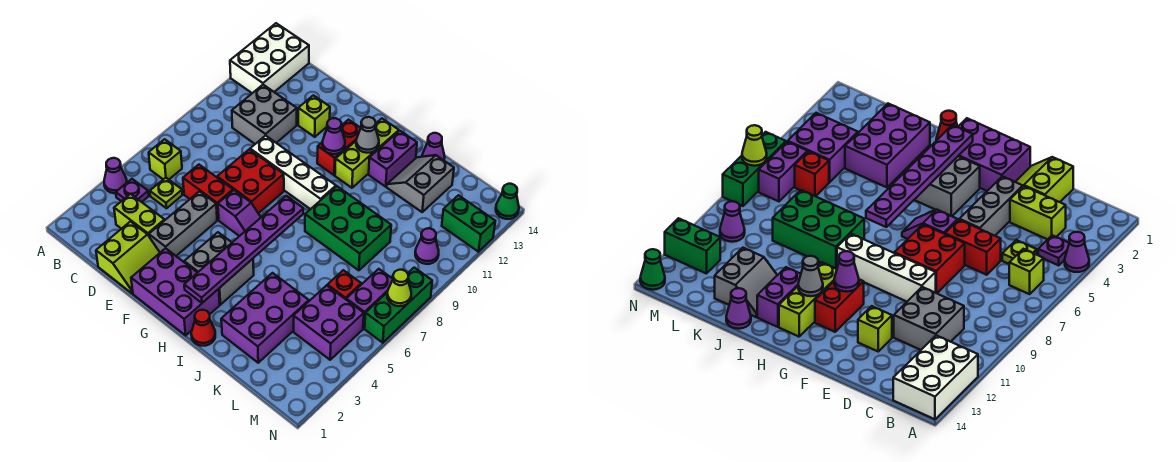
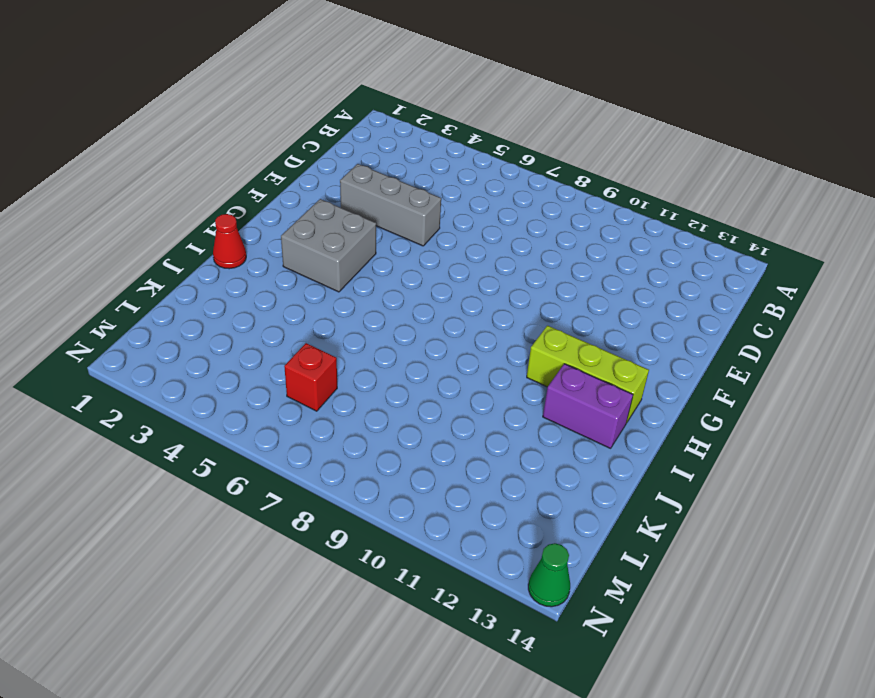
none -> purple cone A4 level 1
none -> white brick A12:B14 level 1
none -> purple plate B4 level 1
none -> lime brick B6 level 1

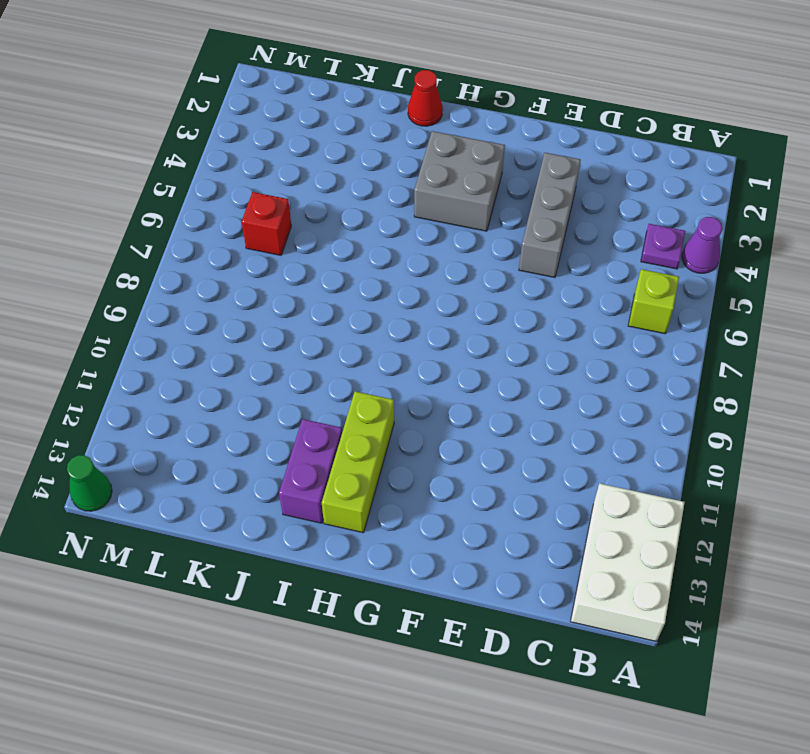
none -> lime brick C3:D3 level 1
none -> lime plate C5 level 1
none -> grey brick C10:D11 level 1
none -> lime slope D1:E2 level 1 top D

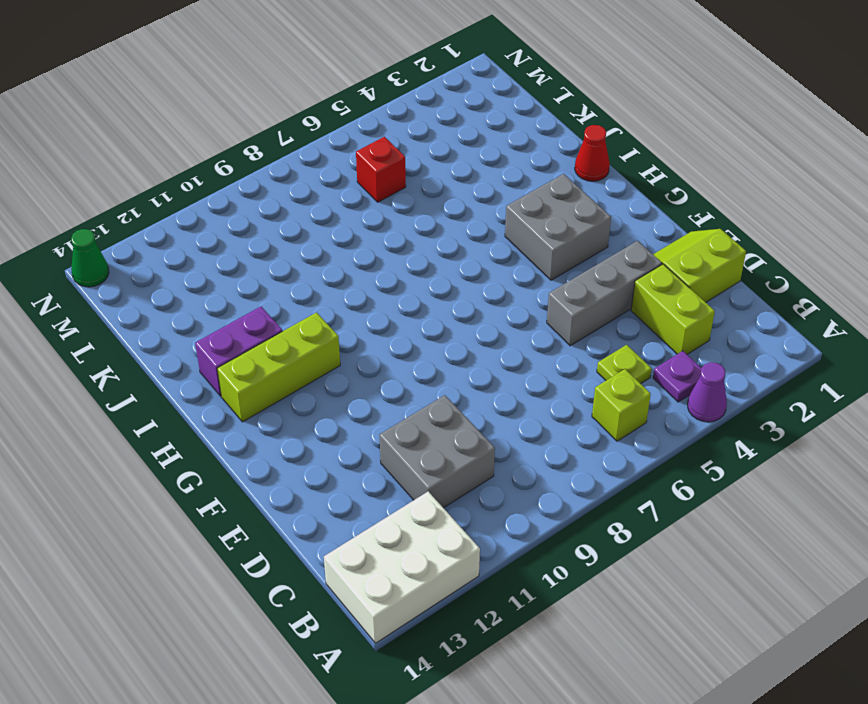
none -> red brick D6:E6 level 1
none -> red brick E7:F8 level 1
none -> white brick E9:H9 level 1
none -> lime brick E12 level 1

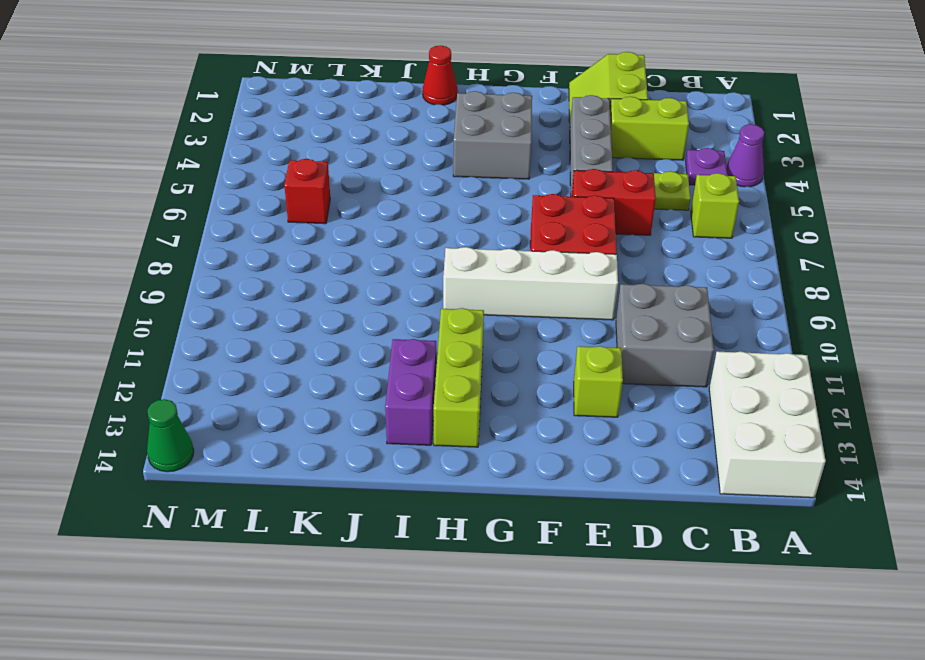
none -> purple brick F1:H2 level 1
none -> purple slope F6:G6 level 1 top F
none -> red brick G11:G12 level 1
none -> green brick I8:K9 level 1

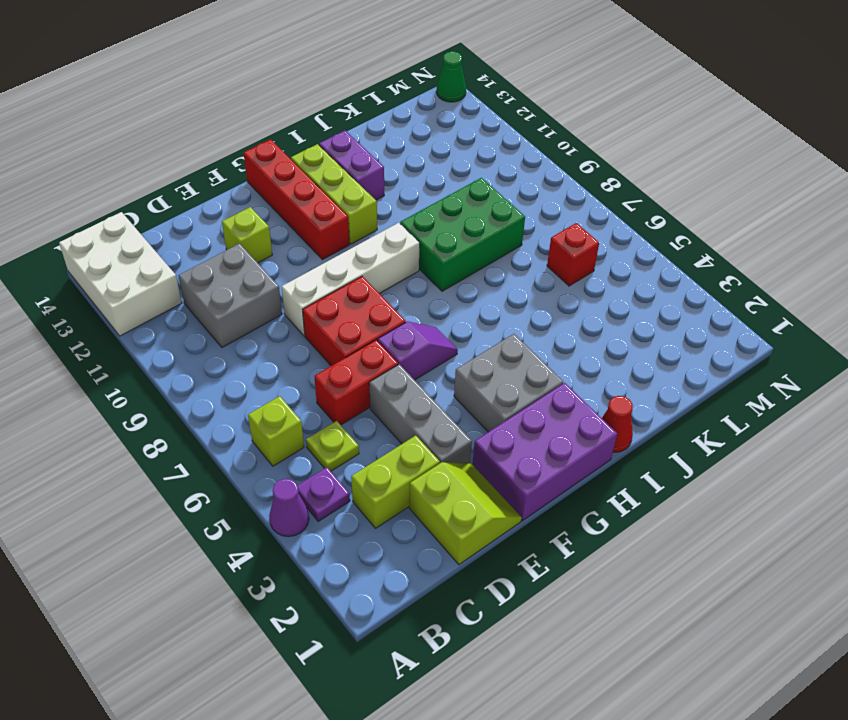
red brick G11:G14 level 1 -> red brick G11:G12 level 1
none -> purple brick J2:K4 level 1
none -> grey slope J12:K13 level 1 top K
none -> purple cone J14 level 1
none -> purple brick L4:M5 level 1

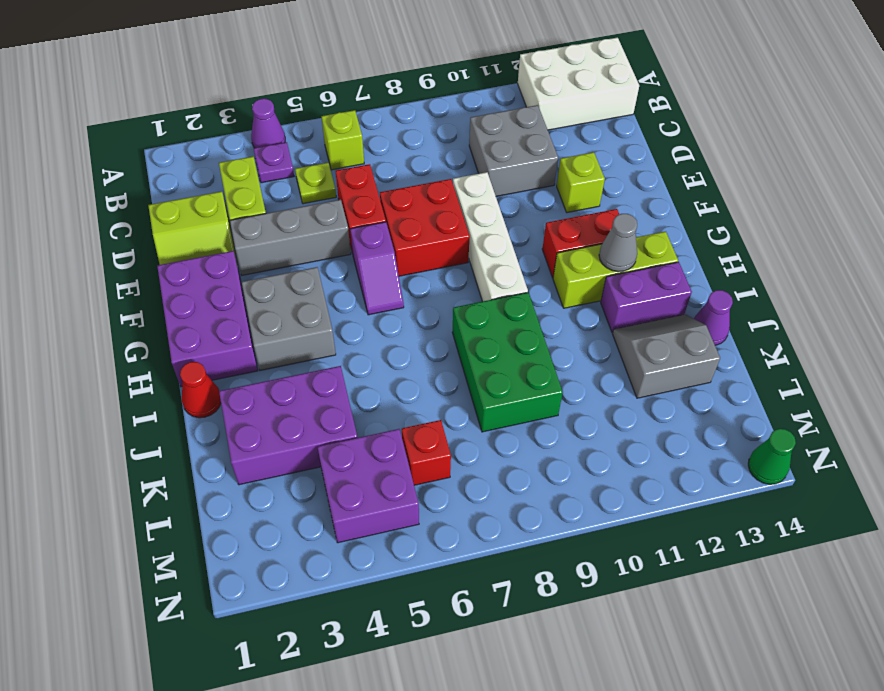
none -> purple brick M6:M7 level 1
none -> purple cone M10 level 1
none -> green brick M12:N12 level 1
none -> green brick N6:N8 level 1

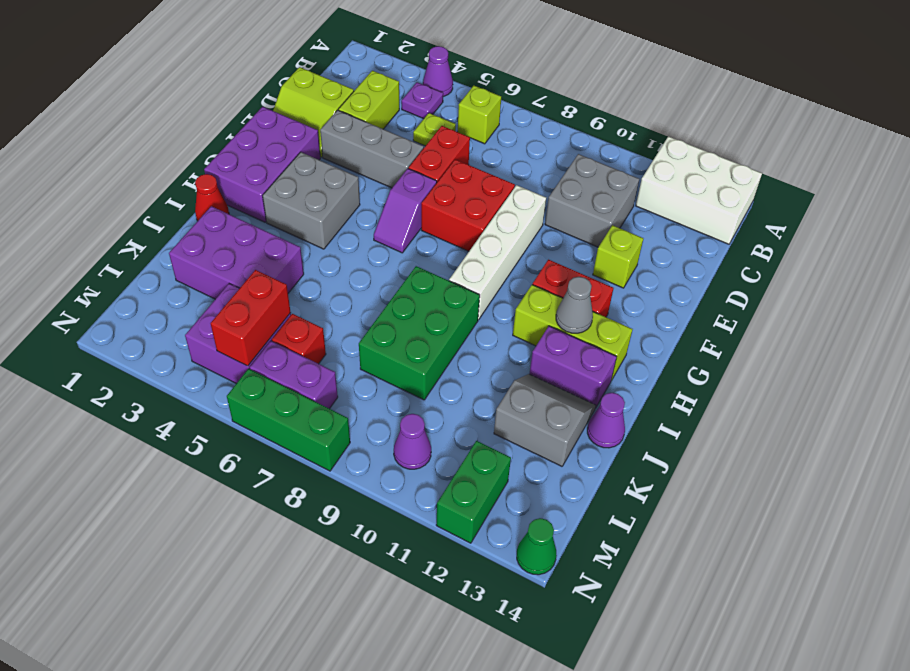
red brick L5:M5 level 2 -> none
none -> purple cone G11 level 2
none -> purple plate H2:H7 level 2
none -> lime cone N7 level 2

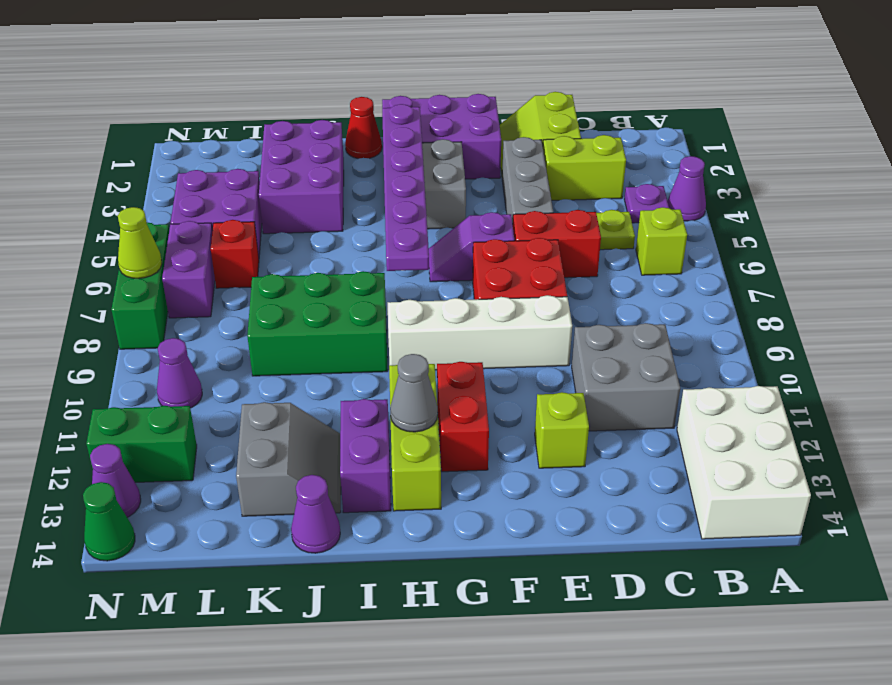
purple cone N13 level 1 -> purple cone G11 level 2

